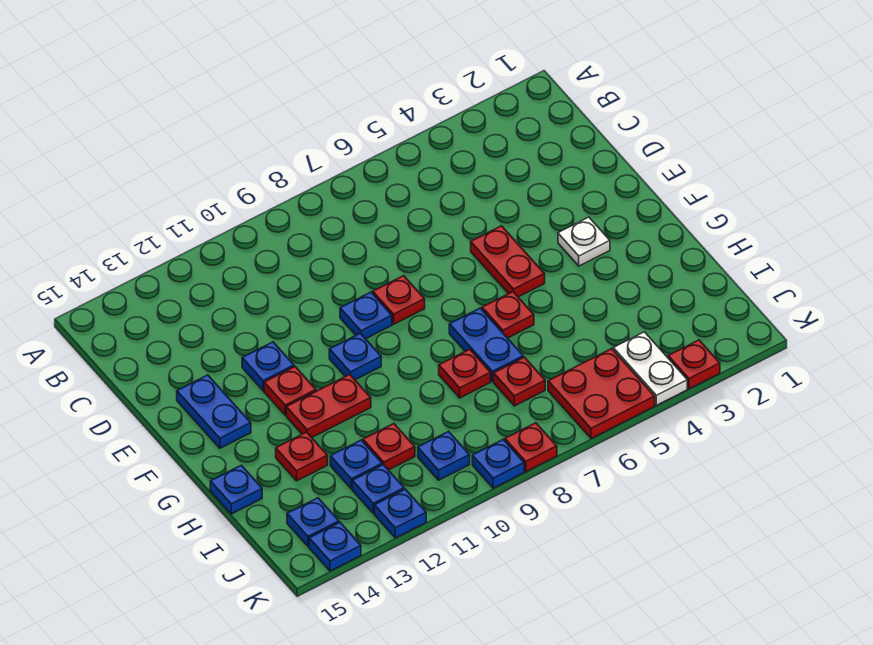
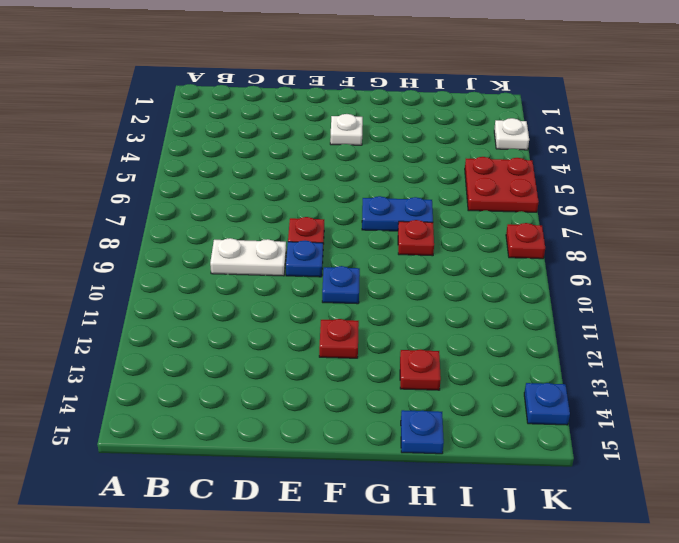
white plate C9:D9 level 1 -> white plate J4:K4 level 1
white plate K3 level 1 -> red plate K3 level 1
none -> red plate E5:F5 level 1
none -> blue plate E12 level 1
none -> blue plate E14:F14 level 1

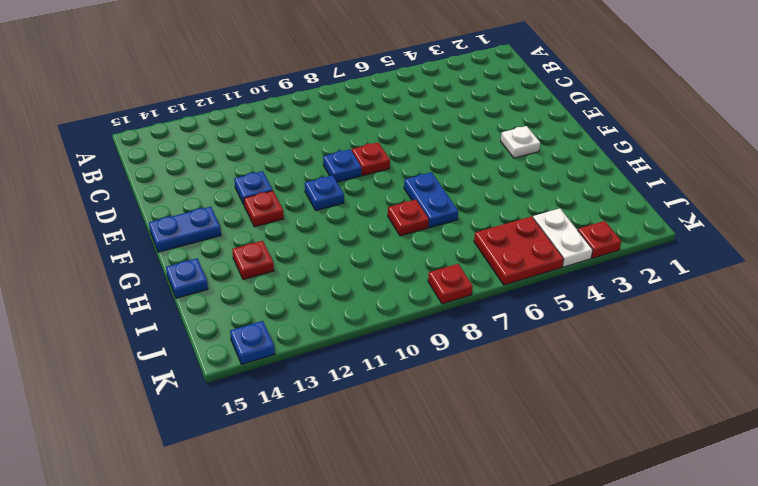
blue plate F14:F15 level 1 -> blue plate E14:F14 level 1
none -> red plate E5:F5 level 1
none -> red plate G6 level 1
none -> red plate G11:G12 level 1

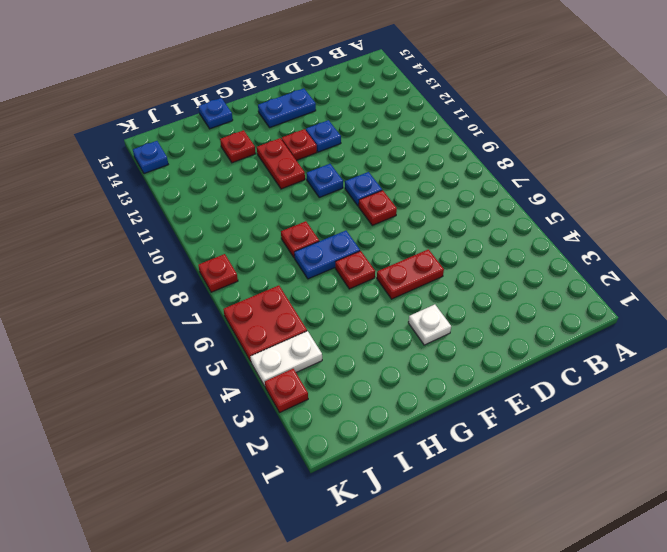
none -> red plate I7 level 1
none -> red plate I11 level 1
none -> blue plate I12 level 1

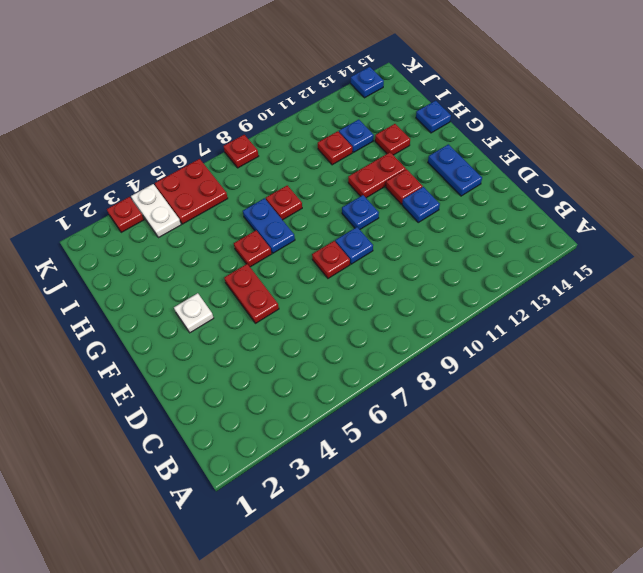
none -> red plate I7 level 1
none -> blue plate J10 level 1
none -> blue plate J12 level 1

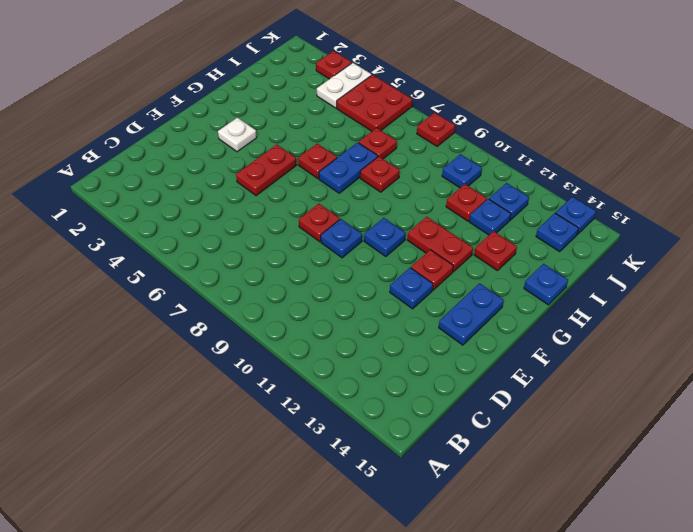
none -> blue plate K9 level 1
none -> blue plate K12 level 1

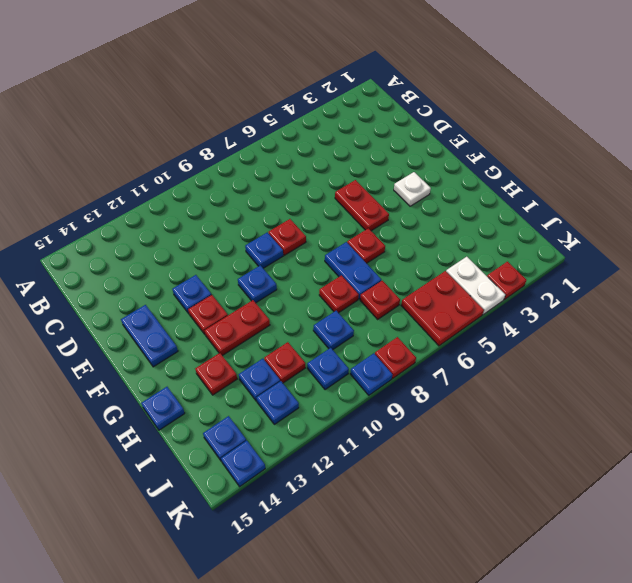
blue plate I9 level 1 -> blue plate K12 level 1

